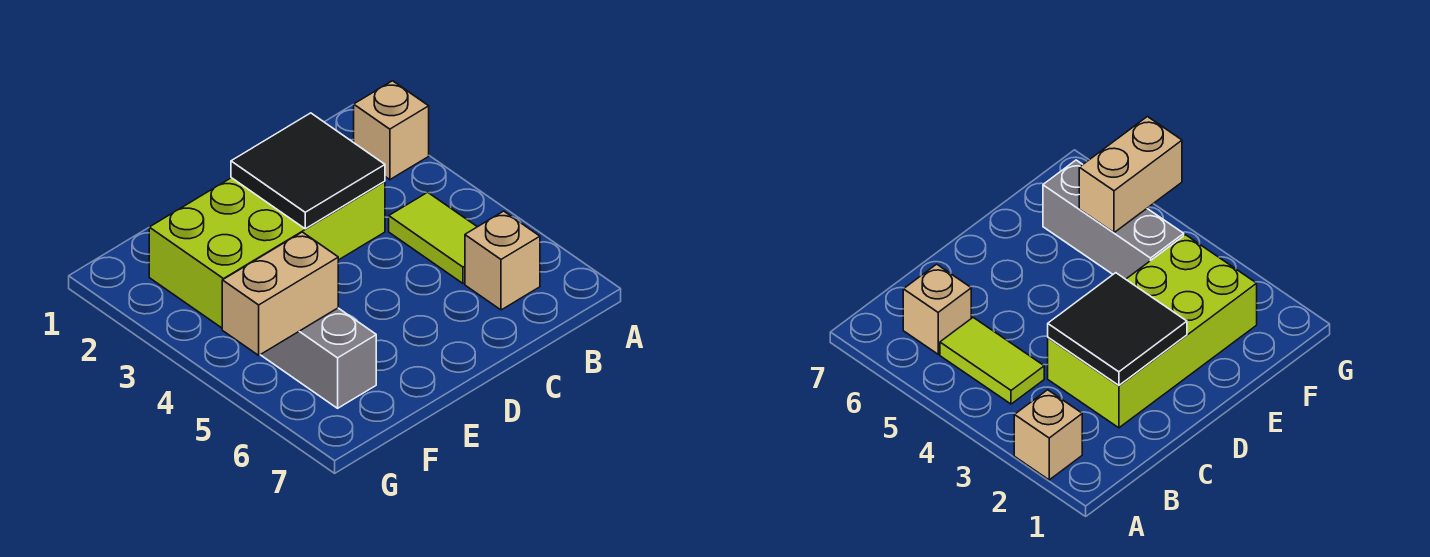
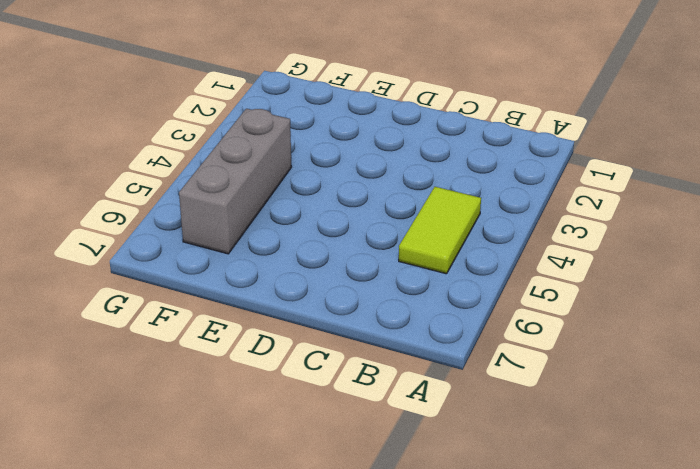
none -> tan brick A2 level 1
none -> tan brick B6 level 1

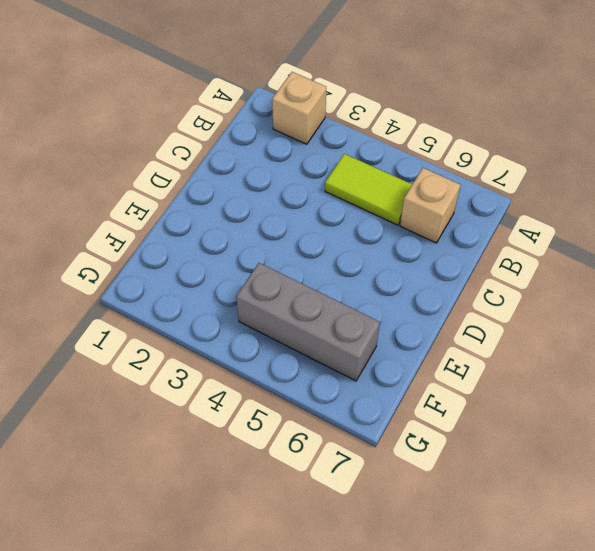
none -> lime brick C2:F3 level 1
none -> black tile C2:D3 level 2

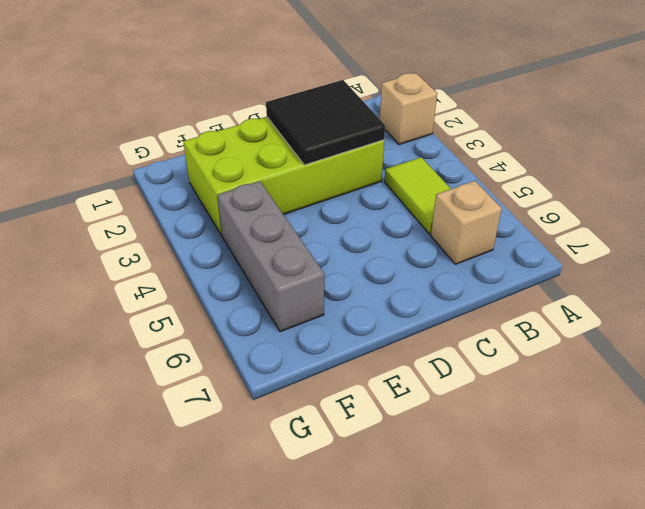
none -> tan brick F5:G5 level 2

